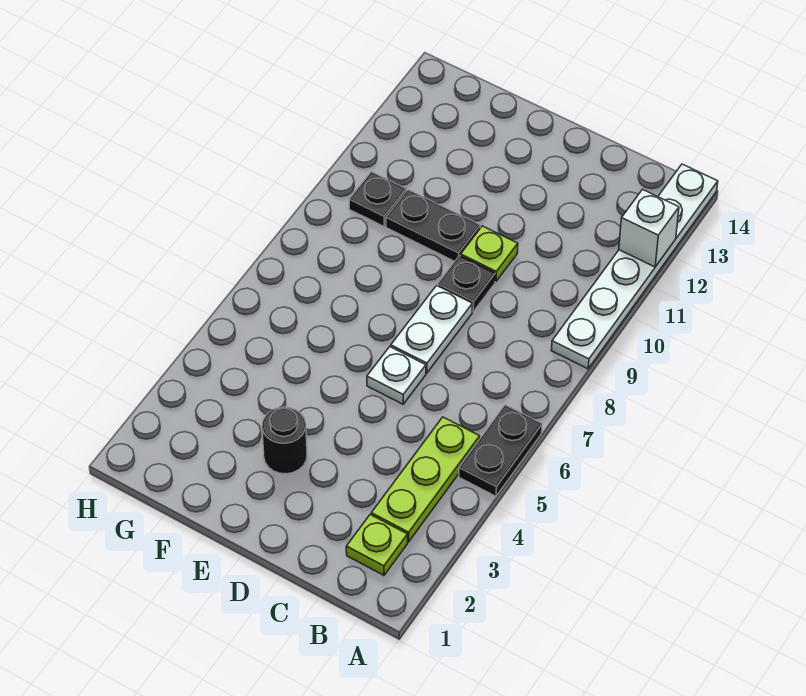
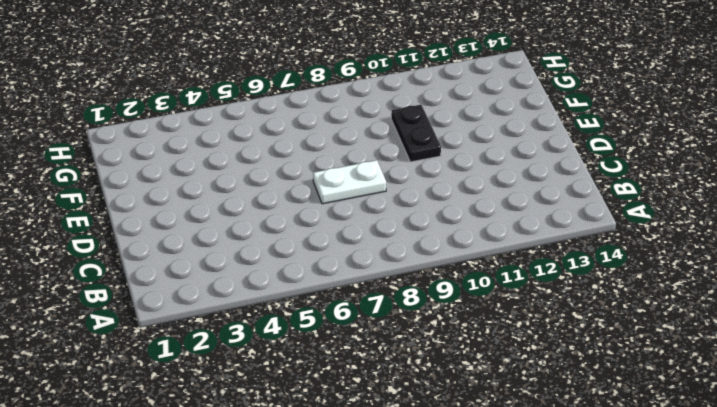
none -> black plate A5:A6 level 1
none -> white plate A9:A14 level 1
none -> lime plate B2 level 1

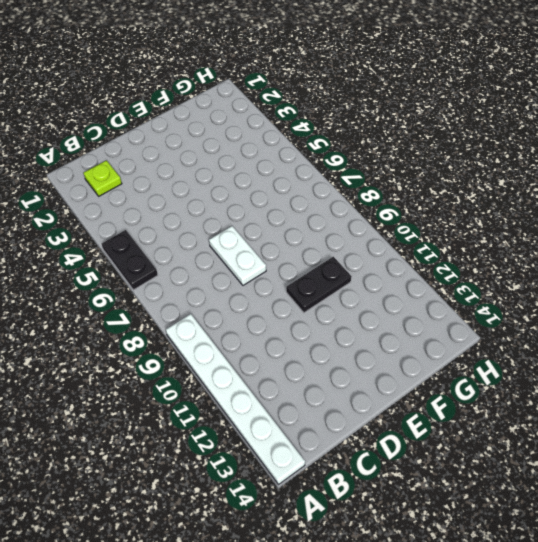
none -> lime plate B3:B5 level 1
none -> white plate D6 level 1
none -> black plate D9 level 1

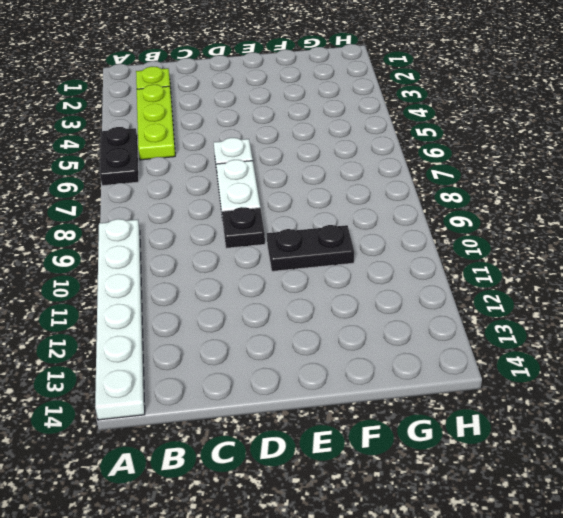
none -> lime plate D10 level 1
none -> black round brick E3 level 1
none -> black plate G10 level 1

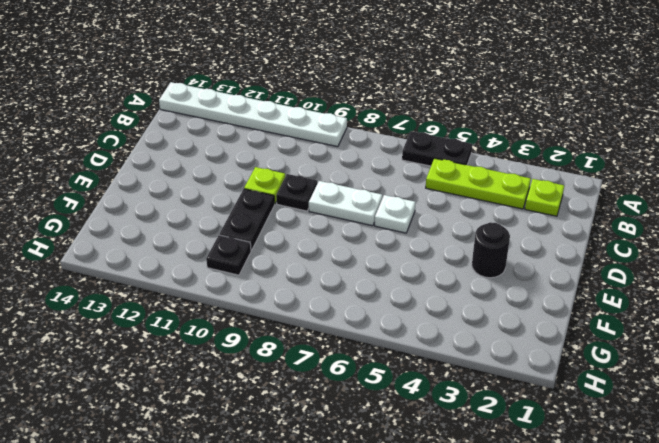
none -> white brick A12 level 2

